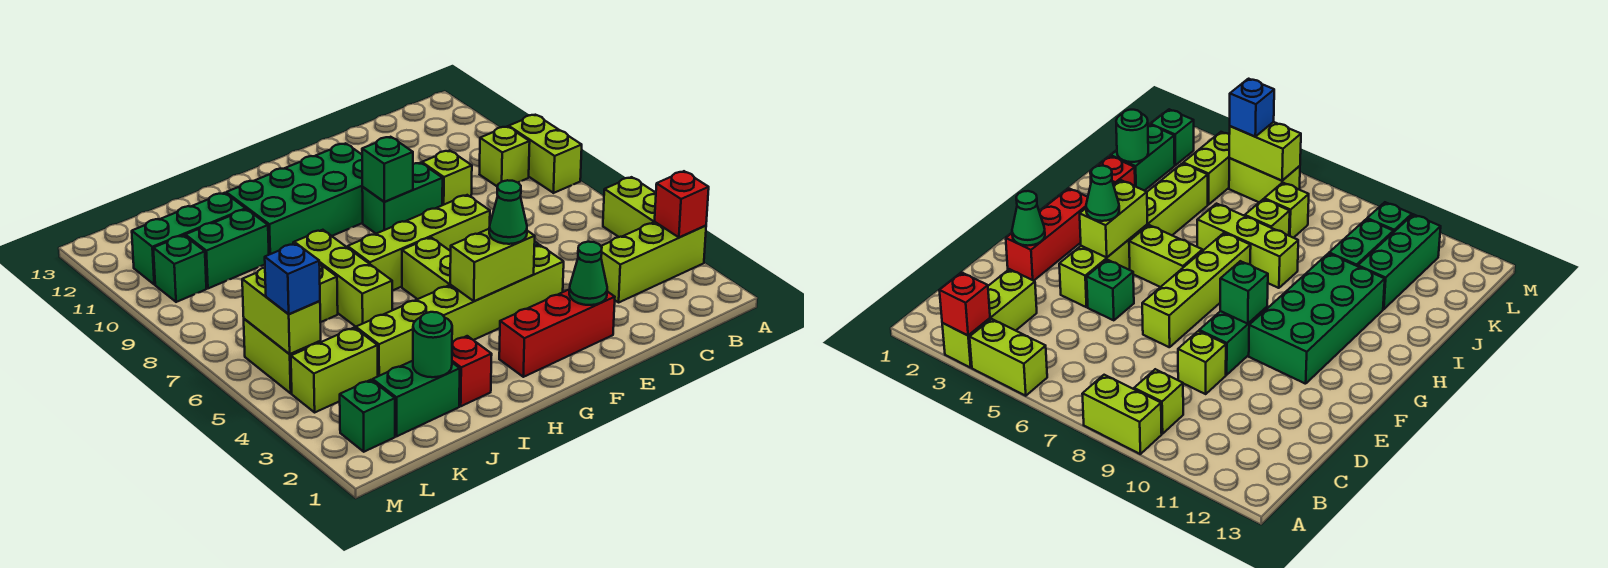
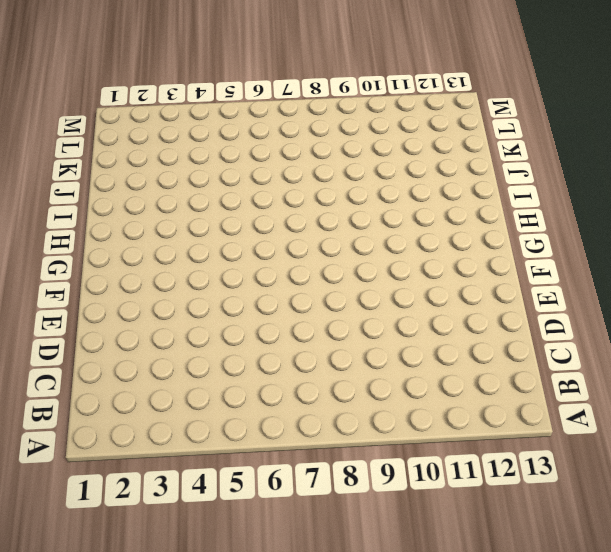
none -> lime brick A3:C3 level 1
none -> lime brick A4:A5 level 1
none -> lime brick A8:A9 level 1
none -> lime brick B9 level 1

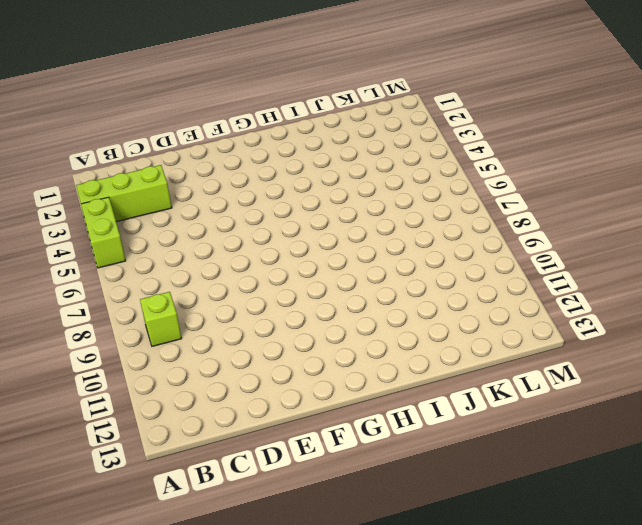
none -> lime brick A8:A9 level 1
none -> lime brick D9 level 1
none -> red brick E2:G2 level 1
none -> lime brick E4:J4 level 1

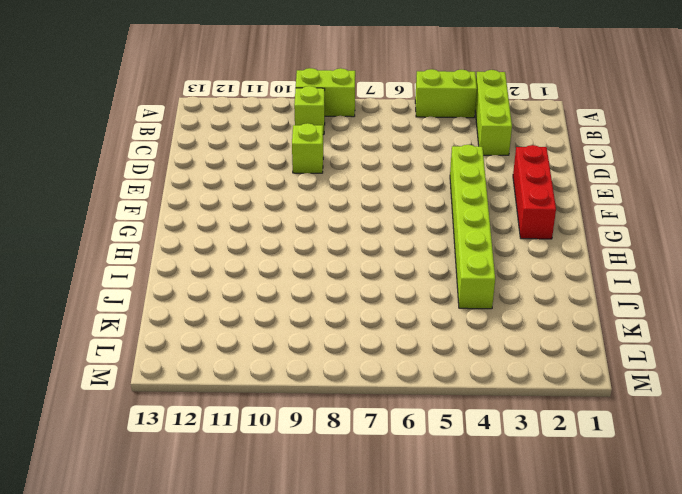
none -> green brick E5 level 1
none -> lime brick E7:H7 level 1
none -> green brick E9:F9 level 1
none -> green brick F10:I11 level 1

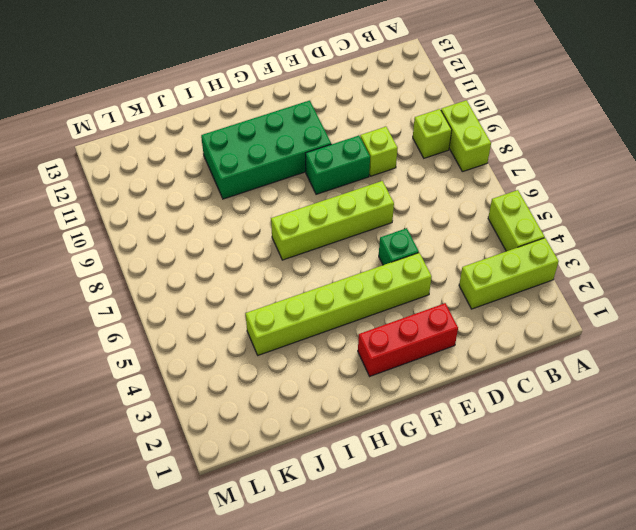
none -> lime brick G5:G6 level 1
none -> red brick I2 level 1
none -> lime brick I6:I8 level 1
none -> green brick J2:K2 level 1

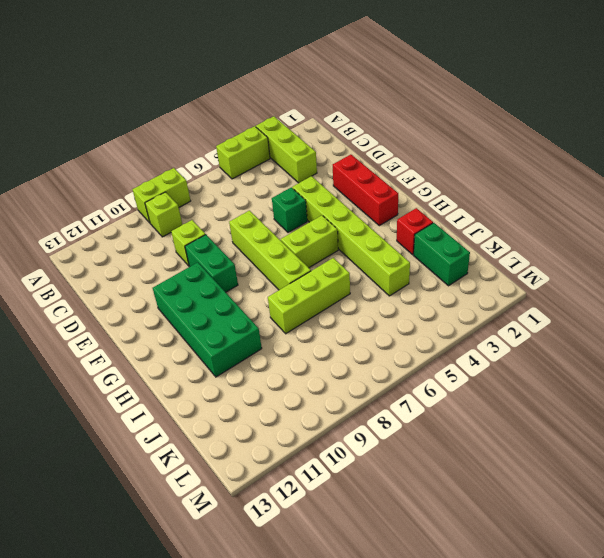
none -> lime brick J7 level 1
none -> green brick J10:K10 level 1
none -> green brick J11:L11 level 1
none -> lime brick K4:L4 level 1

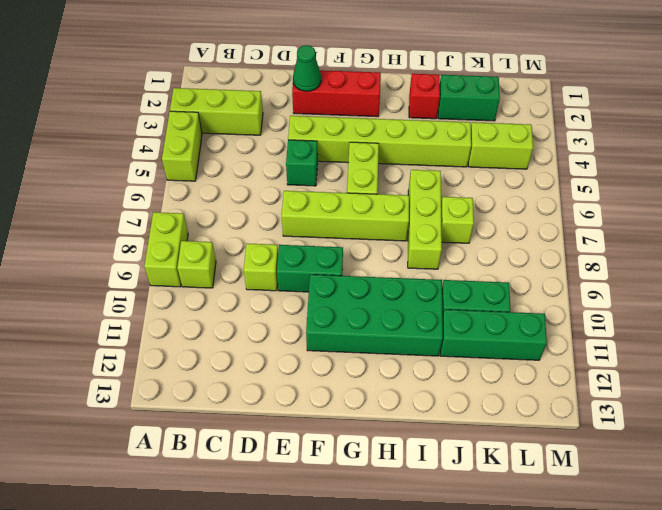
none -> lime brick K7 level 1
none -> green brick L2 level 1
none -> lime brick L5:L6 level 1
none -> green brick L10 level 1

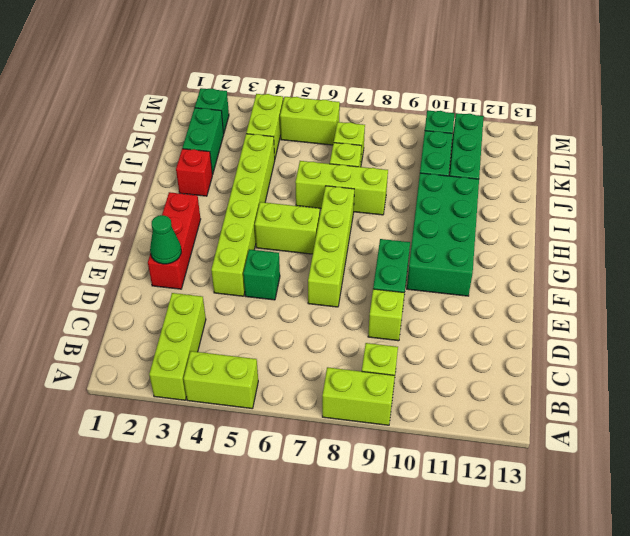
none -> red brick A3 level 2
none -> lime brick F4:G4 level 2
none -> green brick F9 level 2
none -> green round brick J2 level 2

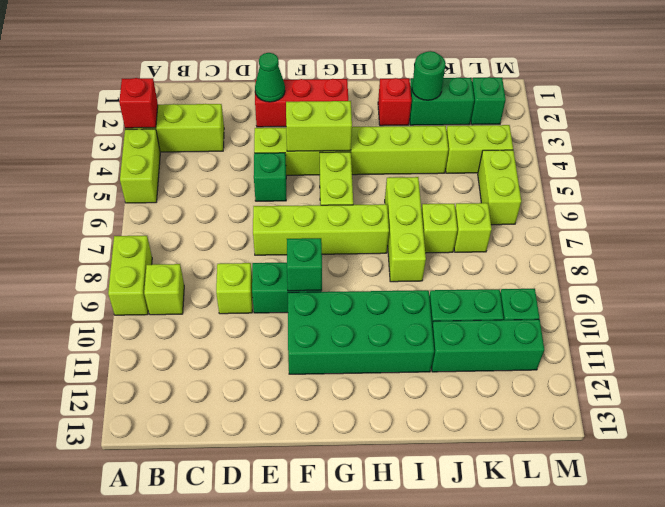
none -> lime brick L5:L6 level 2
none -> green cone F4 level 3
none -> blue brick L5 level 3

